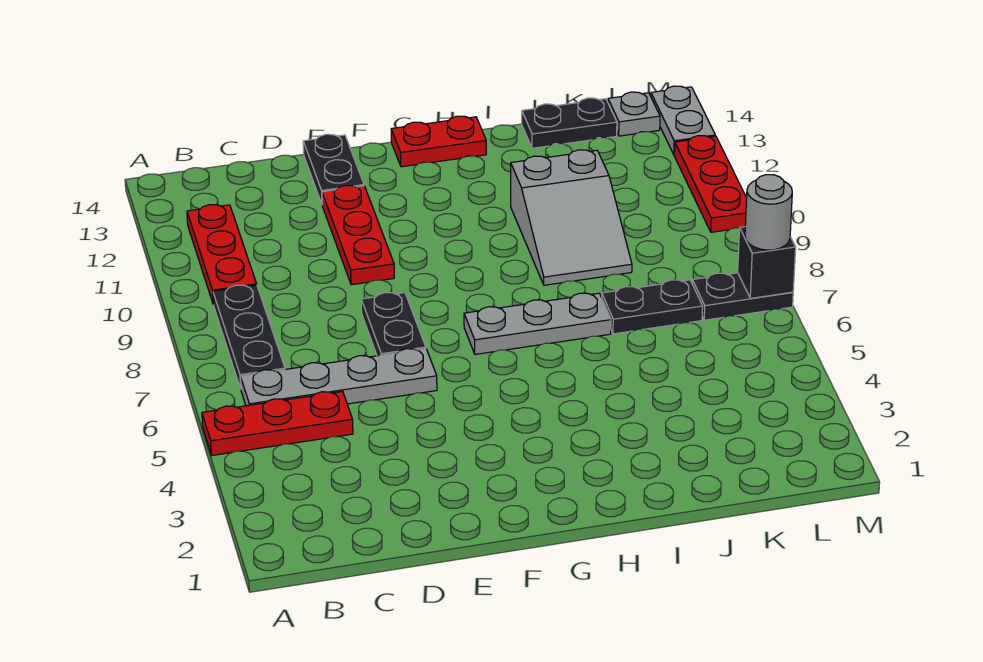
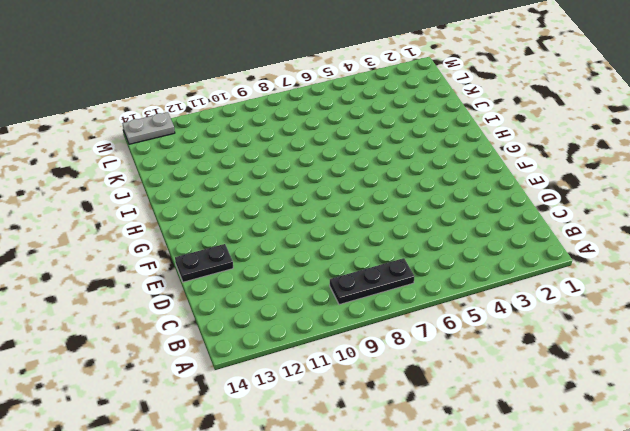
none -> red plate A5:C5 level 1
none -> grey plate B6:E6 level 1
none -> red plate B10:B12 level 1

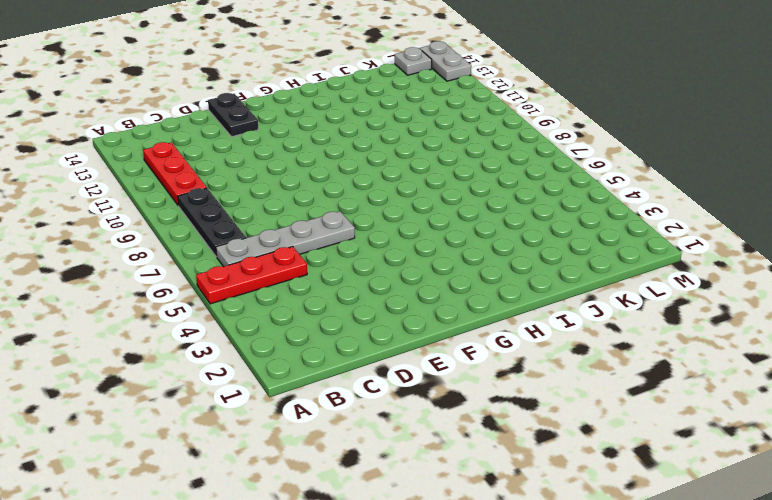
none -> black plate E7:E8 level 1
none -> red plate E10:E12 level 1
none -> grey plate G7:I7 level 1

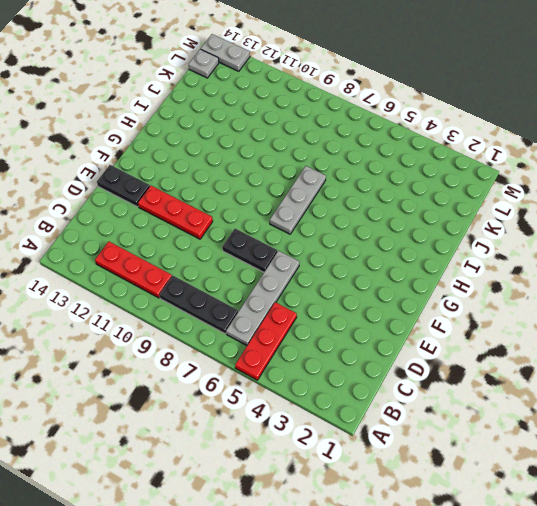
none -> red plate G14:H14 level 1
none -> grey slope I9:J11 level 1 top 11
none -> black plate J7:K7 level 1

